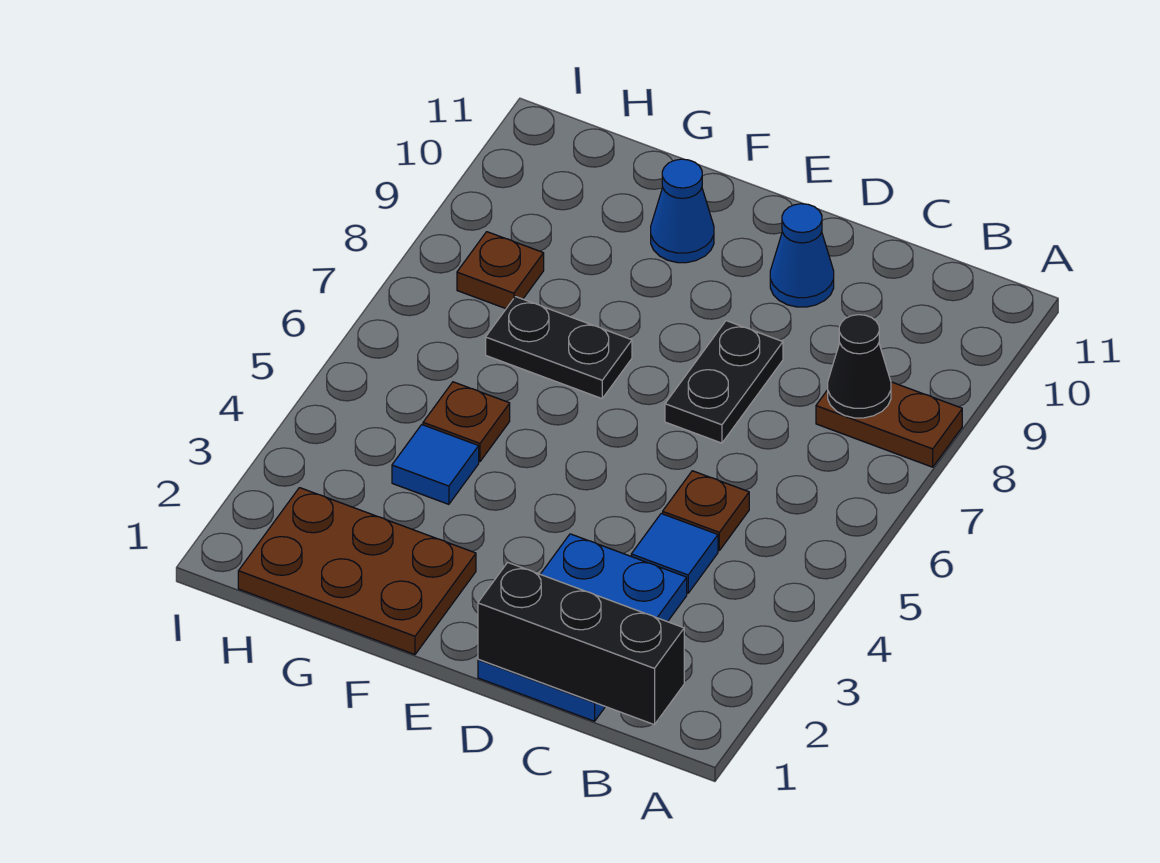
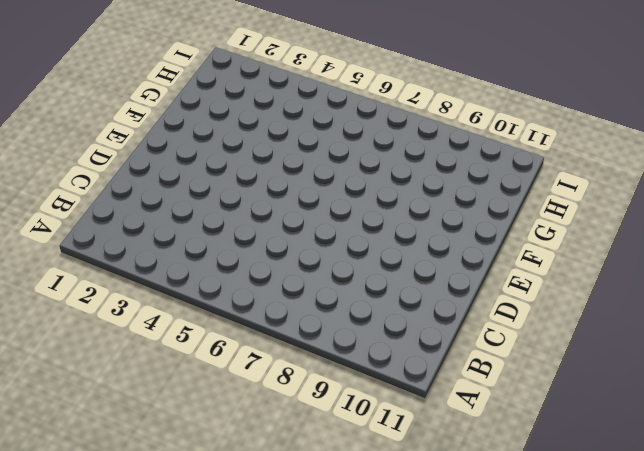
none -> brown plate A8:B8 level 1
none -> blue plate C1:D3 level 1
none -> blue tile C4 level 1

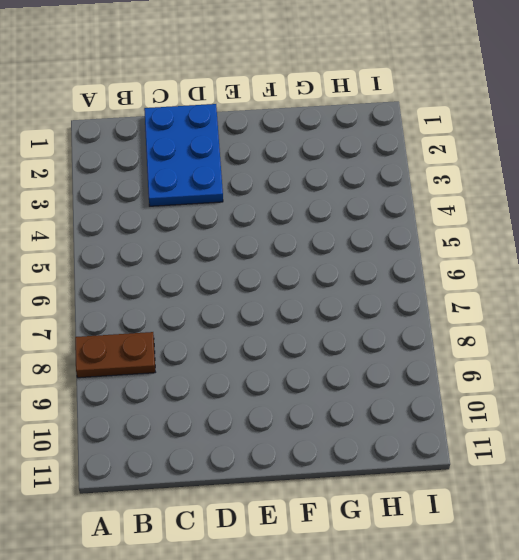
none -> blue tile C4 level 1
none -> brown plate C5 level 1
none -> black plate D7:D8 level 1

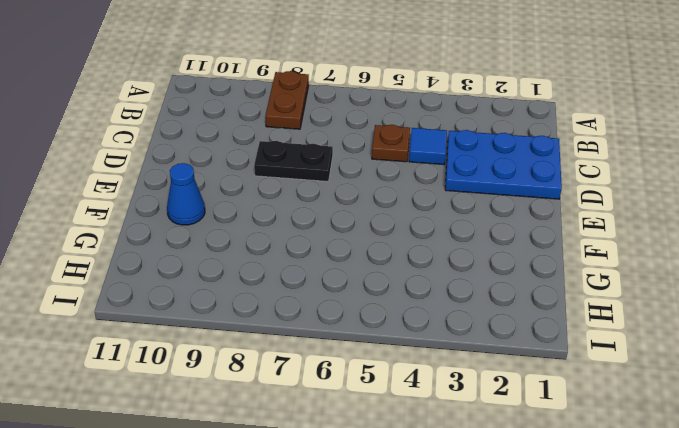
none -> blue cone D10 level 1
none -> brown plate F1:H2 level 1
none -> black plate F7:G7 level 1

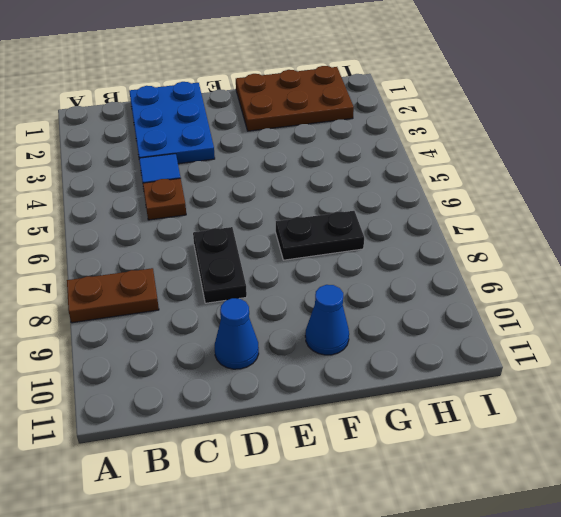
none -> blue tile G4 level 1
none -> brown plate G5 level 1
none -> brown plate H8 level 1

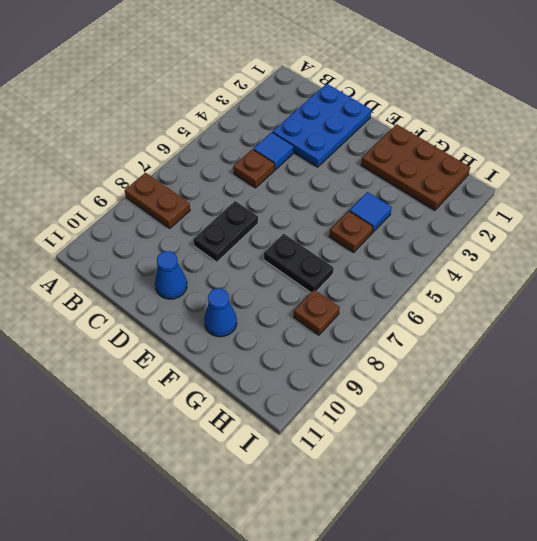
none -> black brick B1:D1 level 2
none -> black cone B8 level 2

